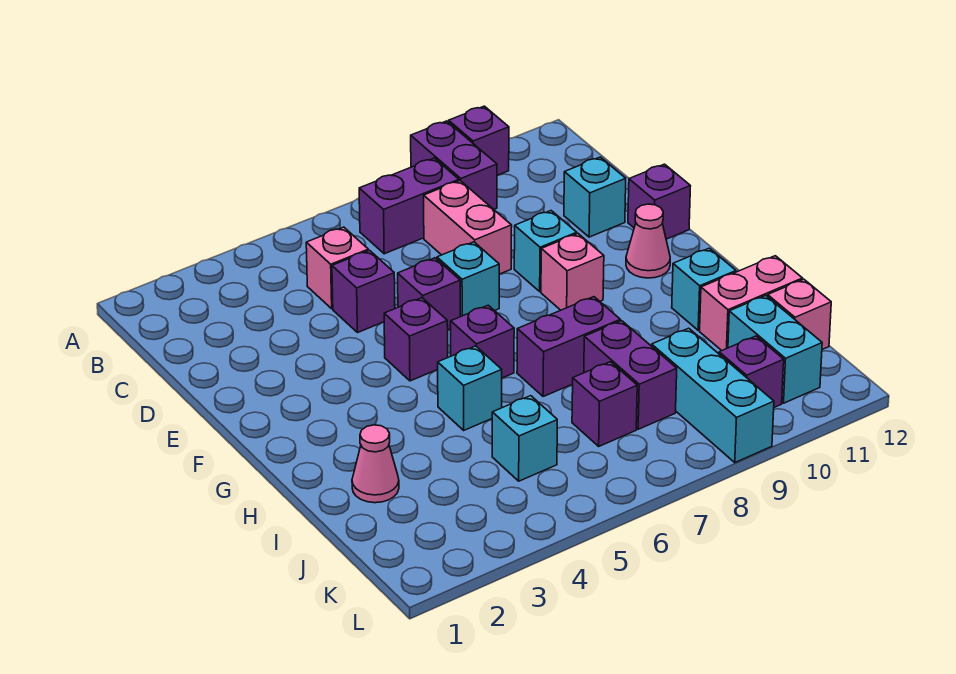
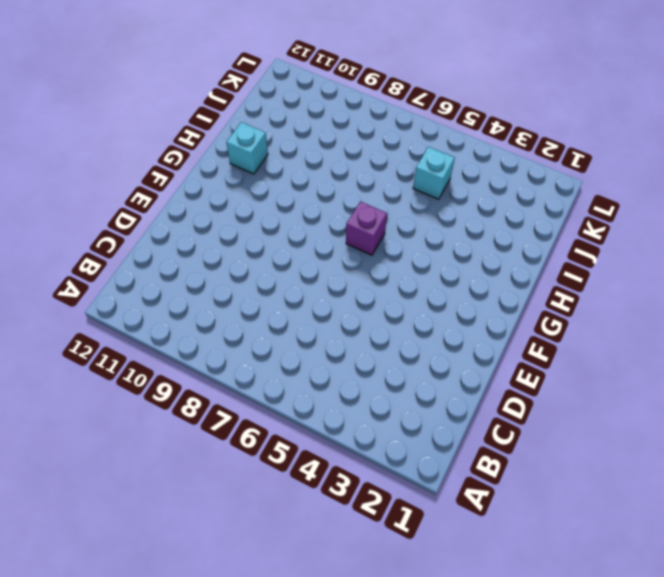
none -> purple brick A9:B9 level 1
none -> purple brick A10 level 1
none -> purple brick B7:B8 level 1

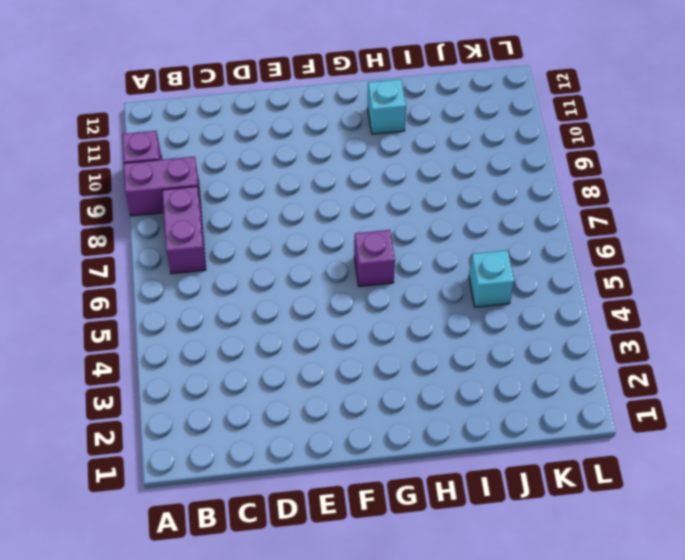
none -> pink brick C5 level 1
none -> pink brick C8:D8 level 1
none -> purple brick D5 level 1

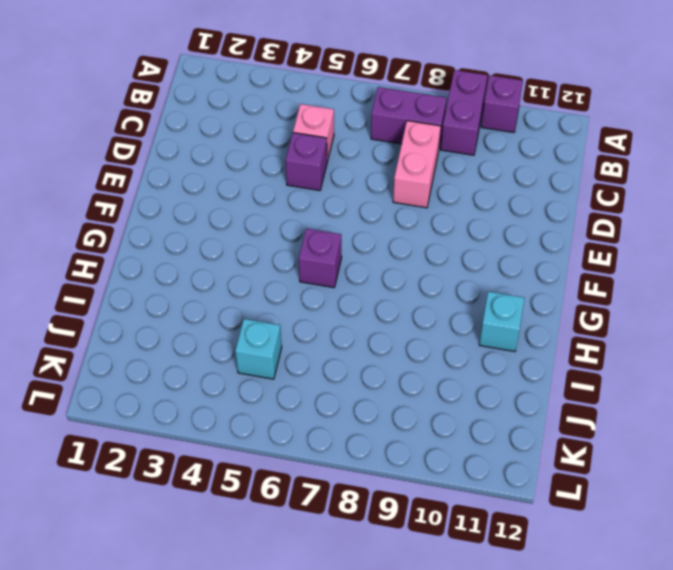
none -> cyan brick D11 level 1
none -> purple brick E6 level 1
none -> cyan brick E7 level 1

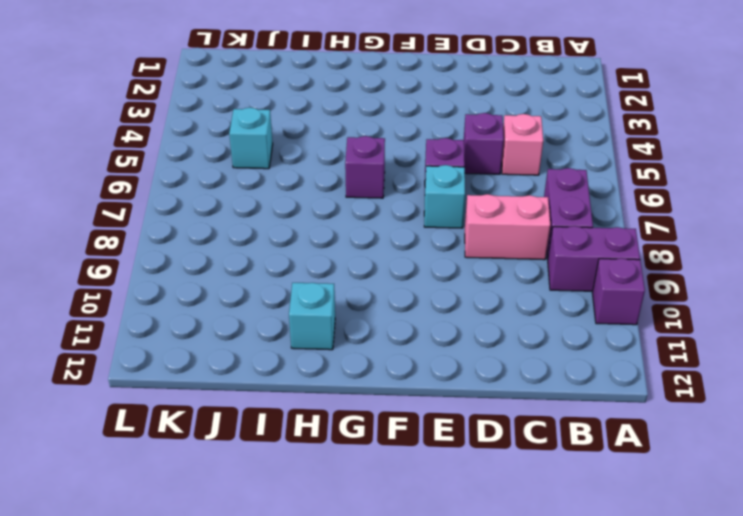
none -> cyan brick D11 level 1
none -> cyan brick E9 level 1
none -> purple brick E12 level 1

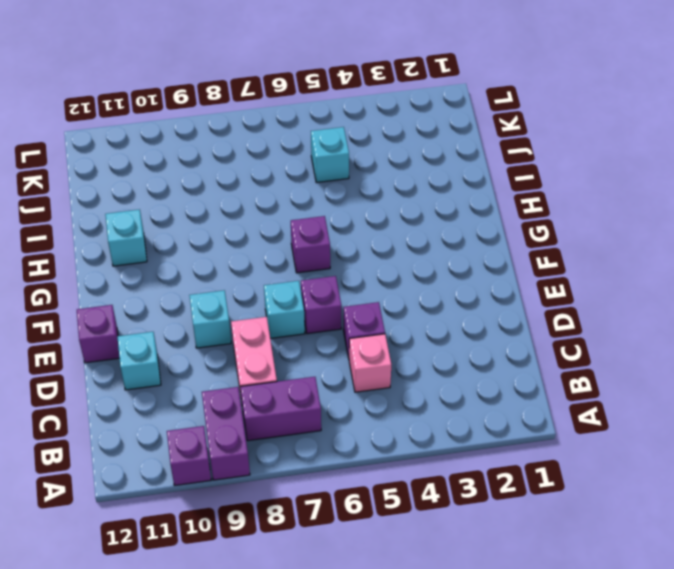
none -> purple brick F5 level 1
none -> pink brick F9 level 1
none -> pink cone F11 level 1

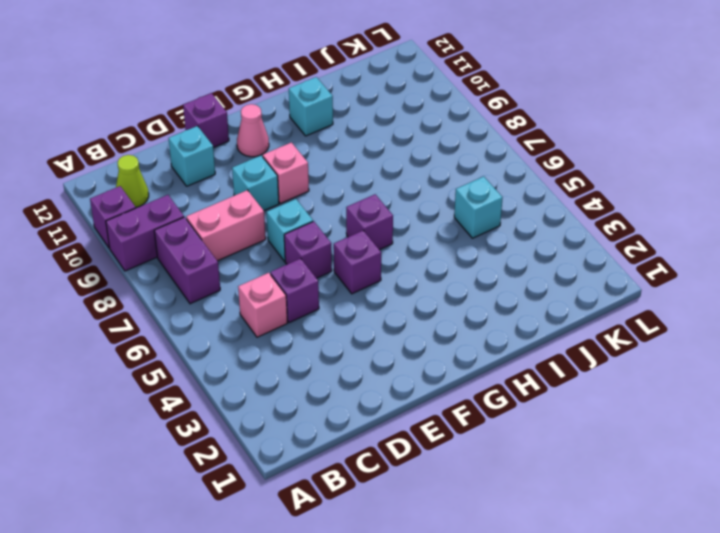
lime cone B11 level 1 -> none
none -> cyan brick H5 level 1
none -> purple brick H7:H8 level 1
none -> pink cone I2 level 1

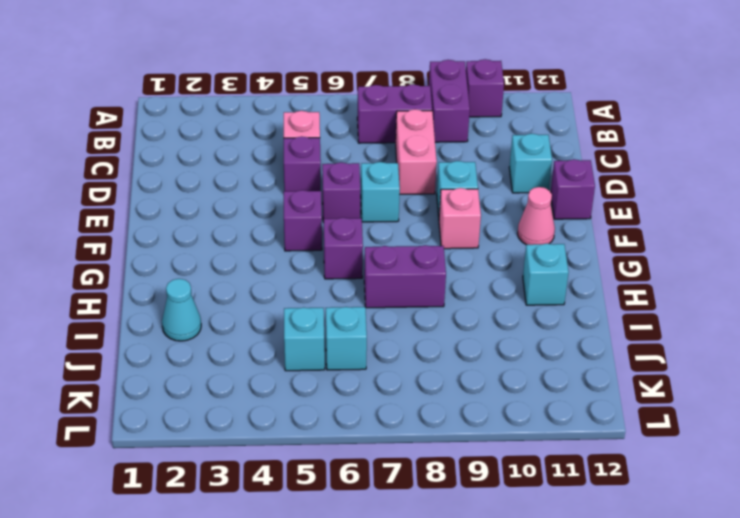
cyan cone I2 level 1 -> pink cone I2 level 1
cyan brick J6 level 1 -> cyan brick H5 level 1
none -> purple brick I8:J8 level 1
none -> pink brick I11:I12 level 1
none -> purple brick J7 level 1

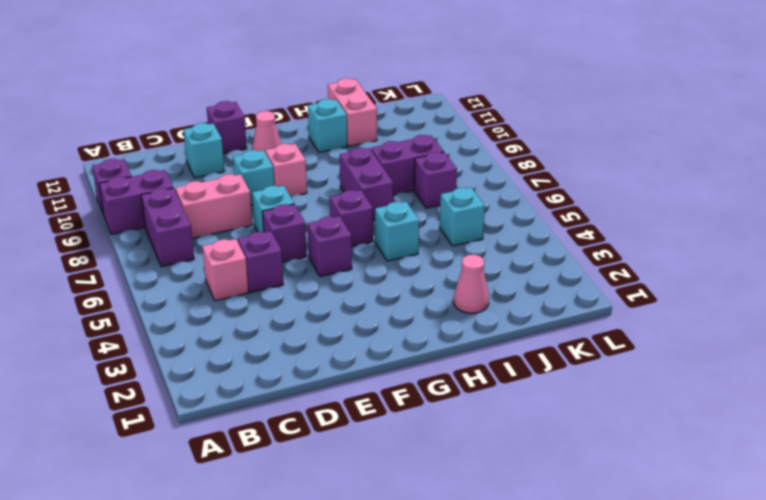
none -> cyan brick J9:L9 level 1
none -> cyan brick J11:K11 level 1
none -> pink brick J12 level 1

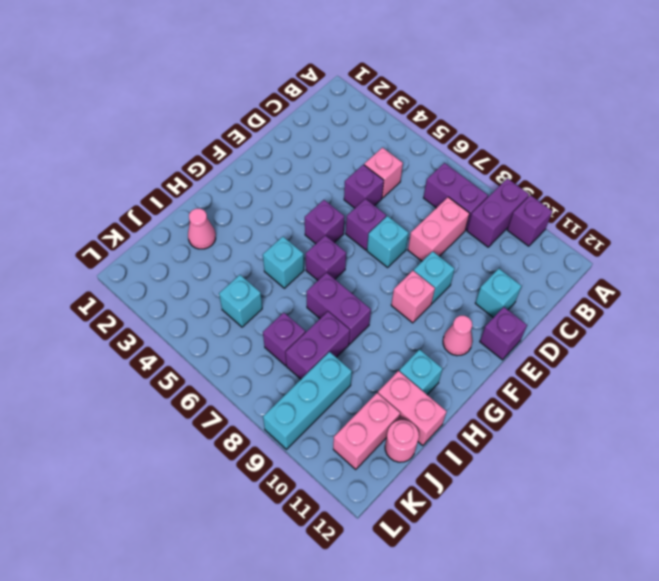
pink brick J11:K11 level 1 -> cyan brick J11:K11 level 1
pink round brick J12 level 1 -> pink brick J12 level 1
none -> purple brick K10 level 1

